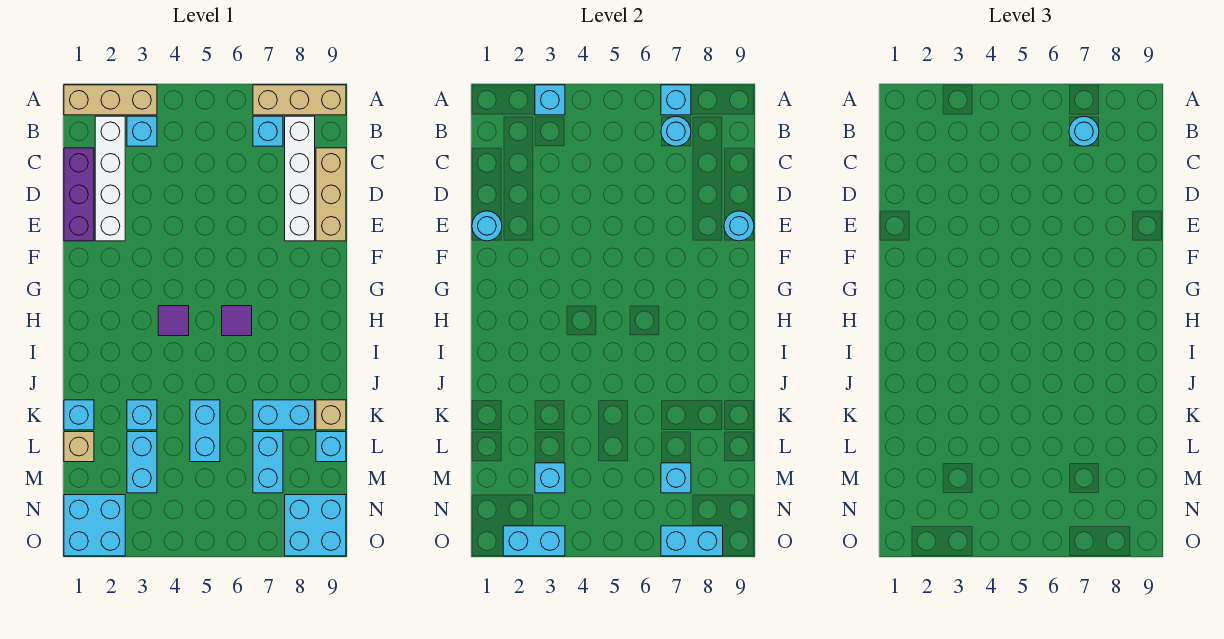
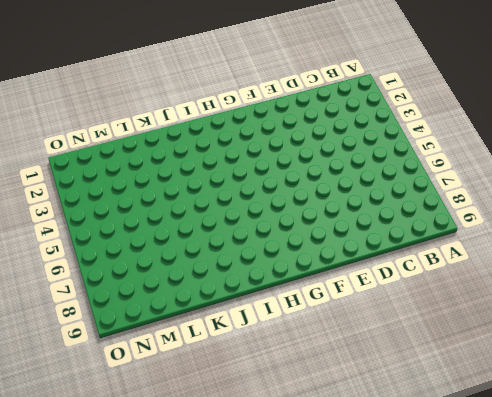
none -> tan brick A1:A3 level 1
none -> tan brick A7:A9 level 1
none -> white brick B2:E2 level 1
none -> cyan brick B3 level 1

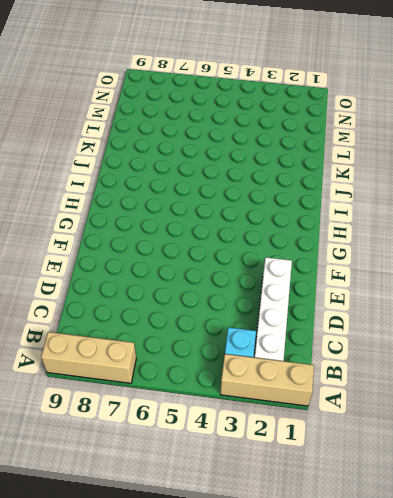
none -> cyan brick B7 level 1
none -> white brick B8:E8 level 1
none -> purple brick C1:E1 level 1
none -> tan brick C9:E9 level 1

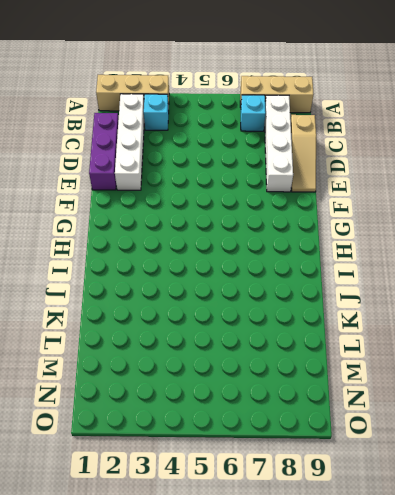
tan slope C9:E9 level 1 top C -> tan brick C9:E9 level 1
none -> purple tile H4 level 1
none -> purple tile H6 level 1
none -> cyan brick K1 level 1
none -> cyan brick K3 level 1

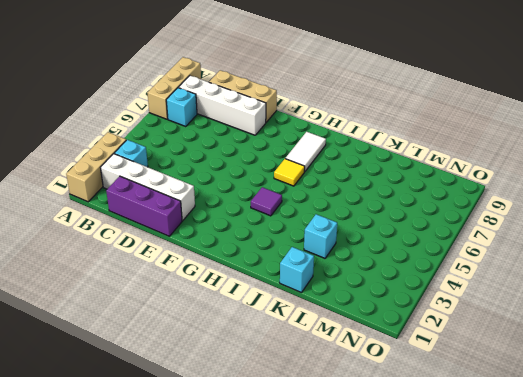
yellow tile H6 level 1 -> purple tile H6 level 1
white tile H7:H8 level 1 -> none
none -> cyan brick K5:L5 level 1
none -> cyan brick K7:K8 level 1
none -> tan brick K9 level 1
none -> tan brick L1 level 1

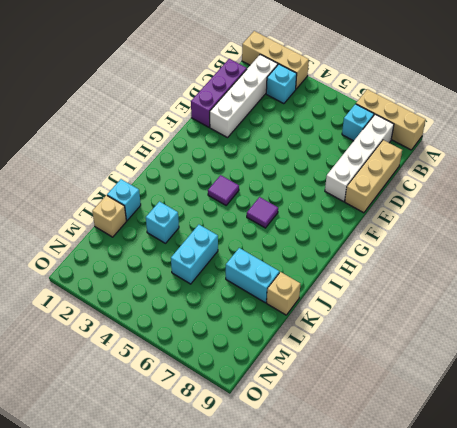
none -> cyan brick L3:M3 level 1
none -> cyan brick L7:M7 level 1
none -> cyan brick L9 level 1
none -> cyan brick N1:O2 level 1

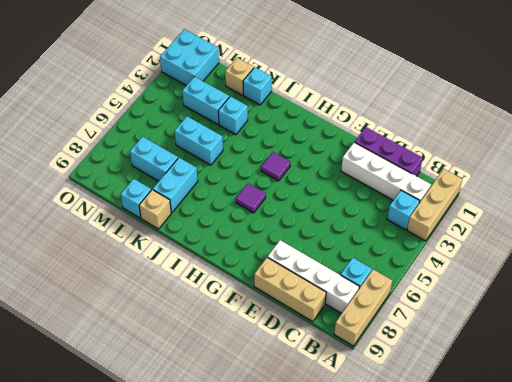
none -> cyan brick N8:O9 level 1
none -> cyan brick A3 level 2
none -> cyan brick A7 level 2
none -> cyan round brick B7 level 2

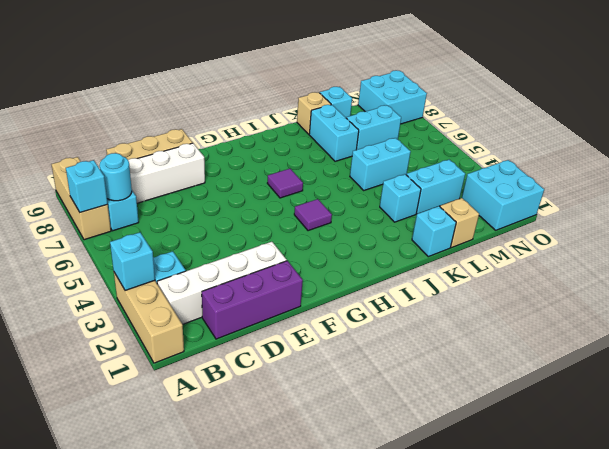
none -> cyan round brick E1 level 2
none -> cyan round brick E9 level 2
none -> cyan brick M3 level 2
none -> cyan brick M7 level 2

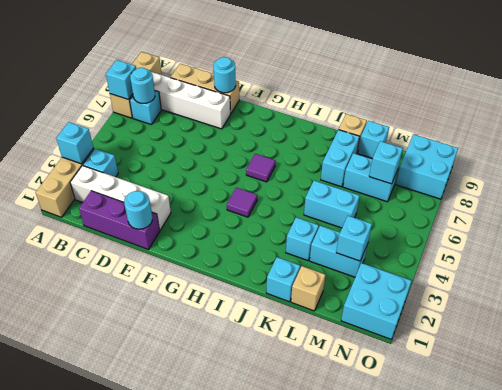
none -> cyan brick O2:O3 level 2
none -> cyan brick O7:O8 level 2
none -> cyan round brick B7 level 3

